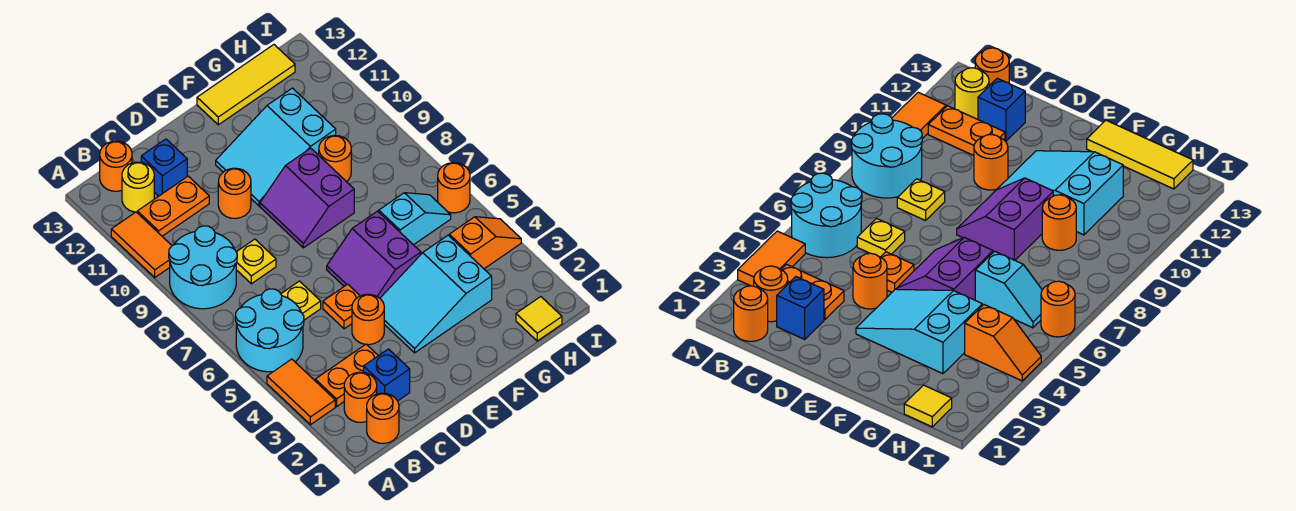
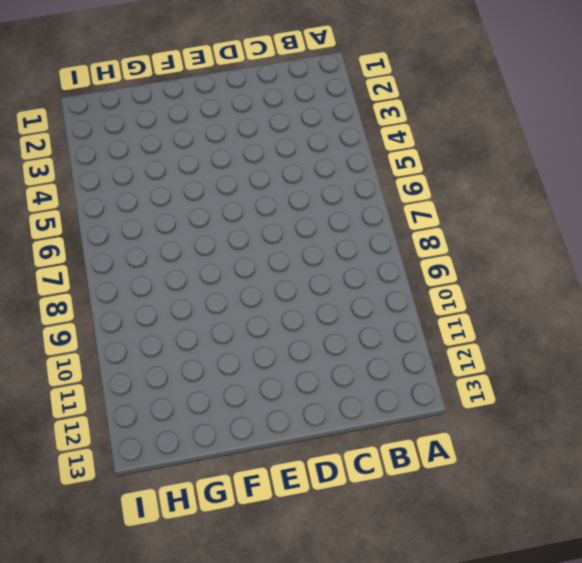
none -> orange tile A3:A4 level 1
none -> cyan round brick A5:B6 level 1
none -> cyan round brick A8:B9 level 1

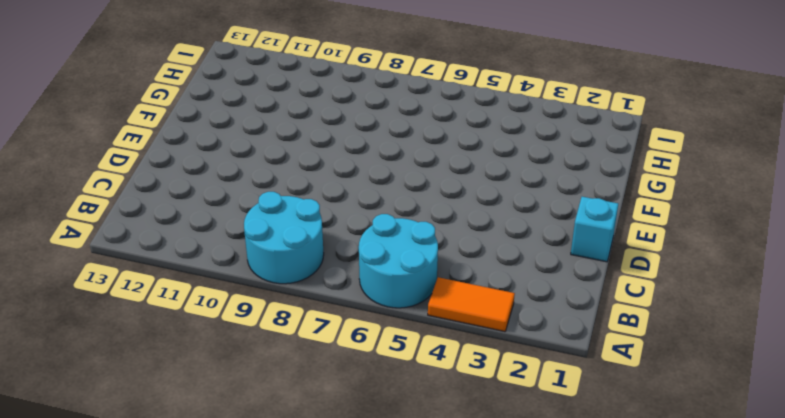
cyan brick D1 level 1 -> none
none -> orange tile A10:A11 level 1
none -> orange round brick B1 level 1
none -> orange round brick B2 level 1

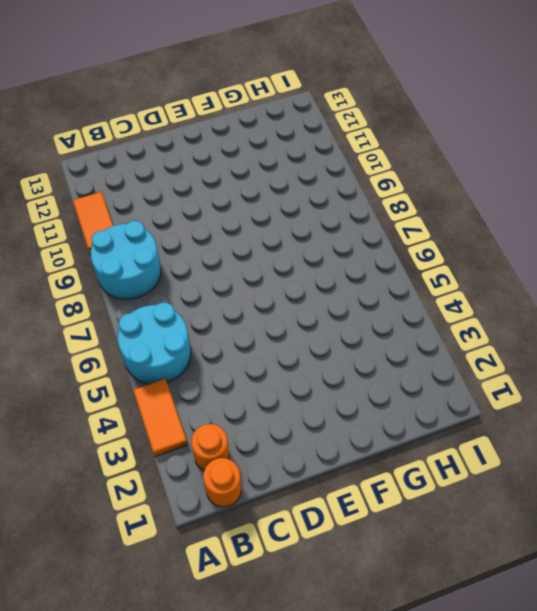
none -> orange plate B3:C3 level 1
none -> orange plate B11:C11 level 1
none -> yellow round brick B12 level 1

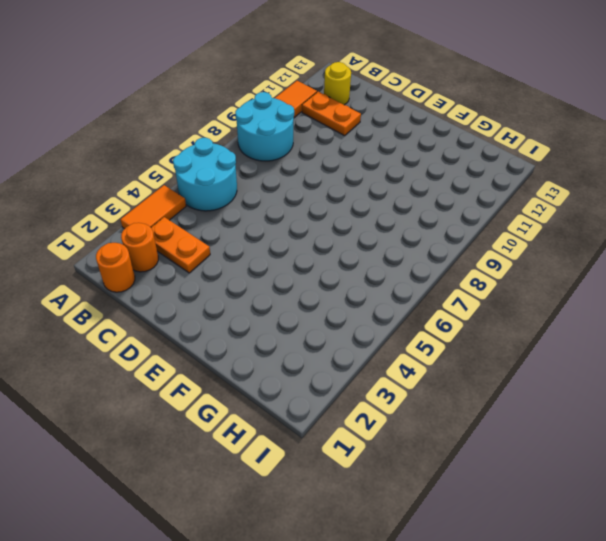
none -> orange round brick B13 level 1
none -> blue brick C2 level 1
none -> yellow plate C6 level 1

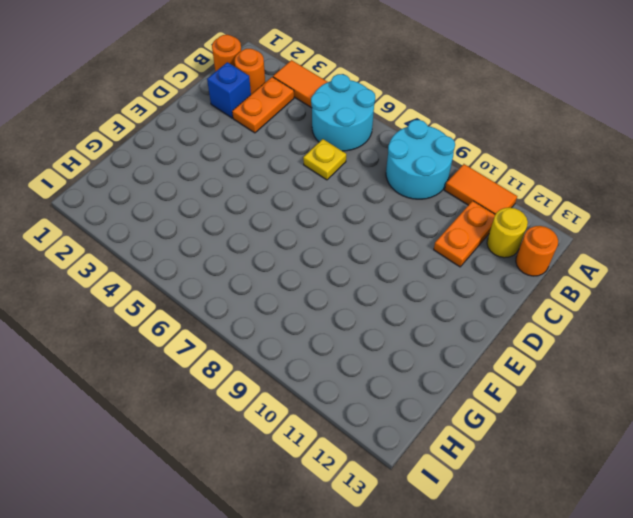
none -> yellow plate C8 level 1
none -> blue brick C12 level 1
none -> orange round brick D4 level 1

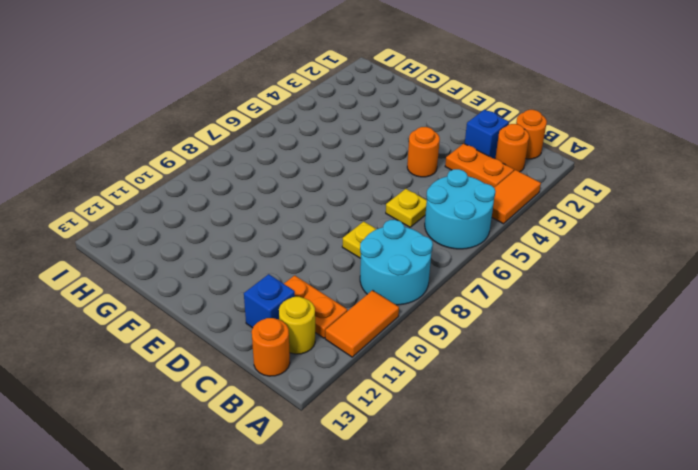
none -> orange plate D5 level 1
none -> orange round brick D10 level 1
none -> cyan slope E3:G4 level 1 top G

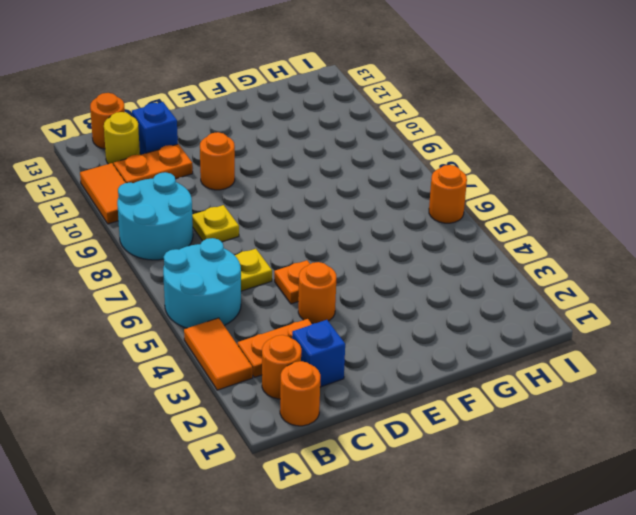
none -> cyan slope E3:G4 level 1 top G
none -> purple slope E5:F6 level 1 top F
none -> purple slope E8:F9 level 1 top F

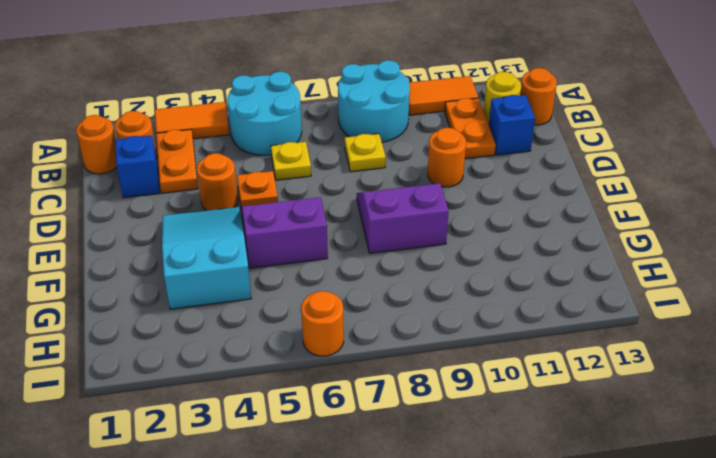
none -> cyan slope E10:G11 level 1 top G
none -> yellow tile F13:H13 level 1
none -> cyan slope G6:H6 level 1 top G

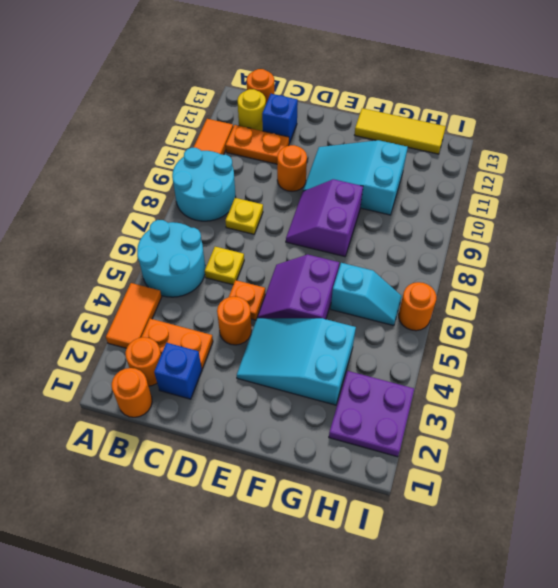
purple plate H2:I3 level 1 -> none
none -> orange round brick G9 level 1
none -> yellow tile H1 level 1
none -> orange slope H4:I4 level 1 top H

